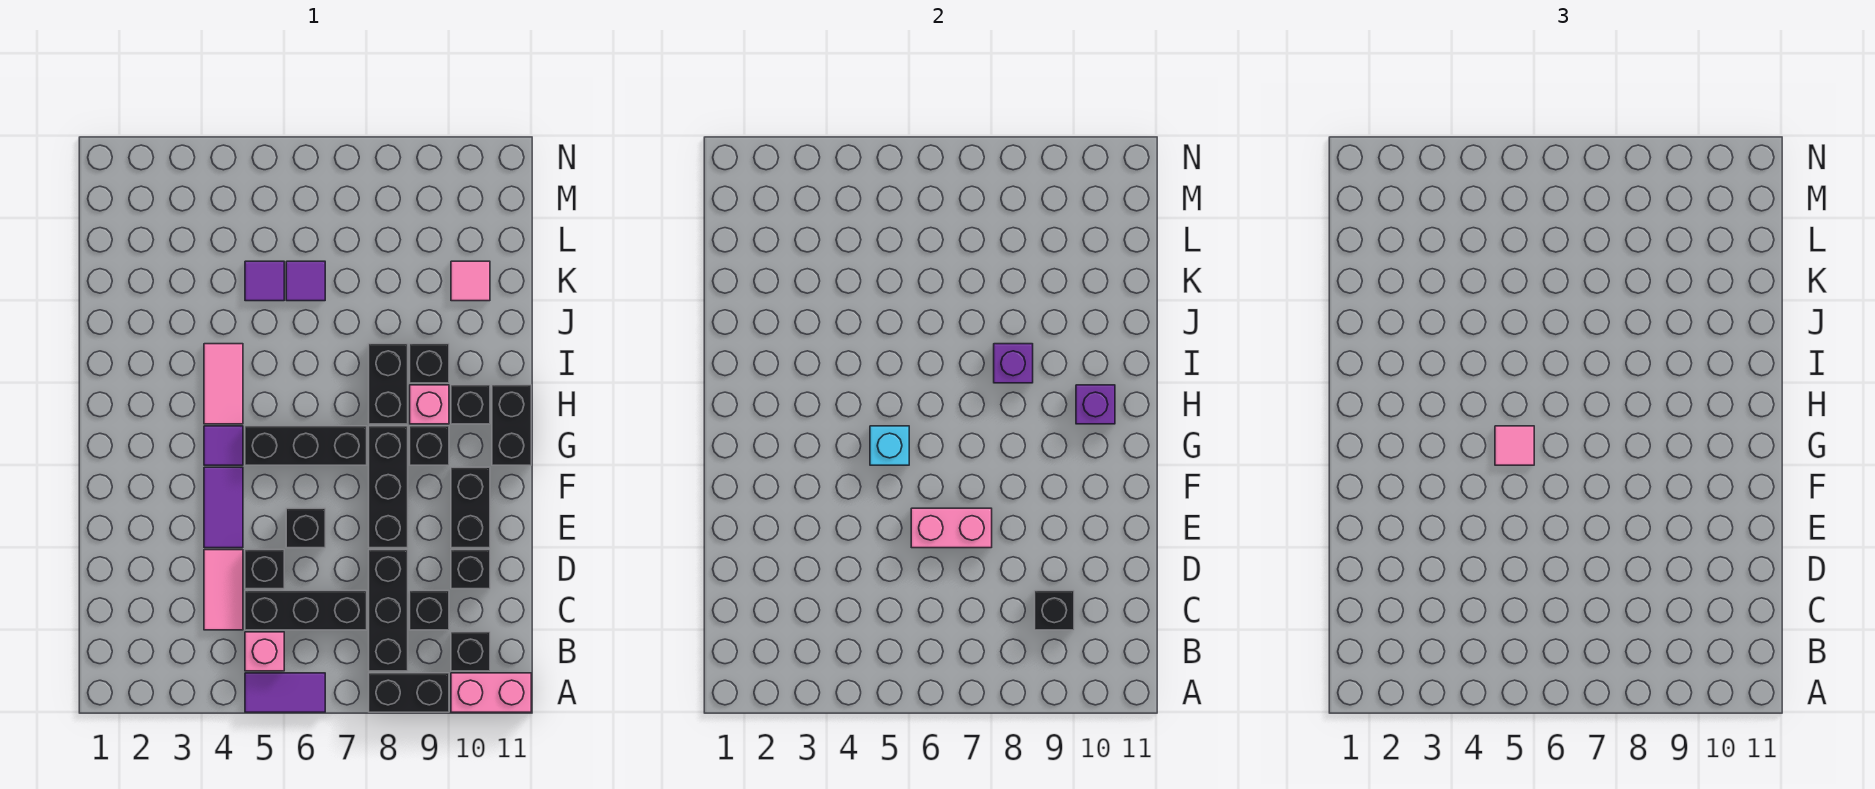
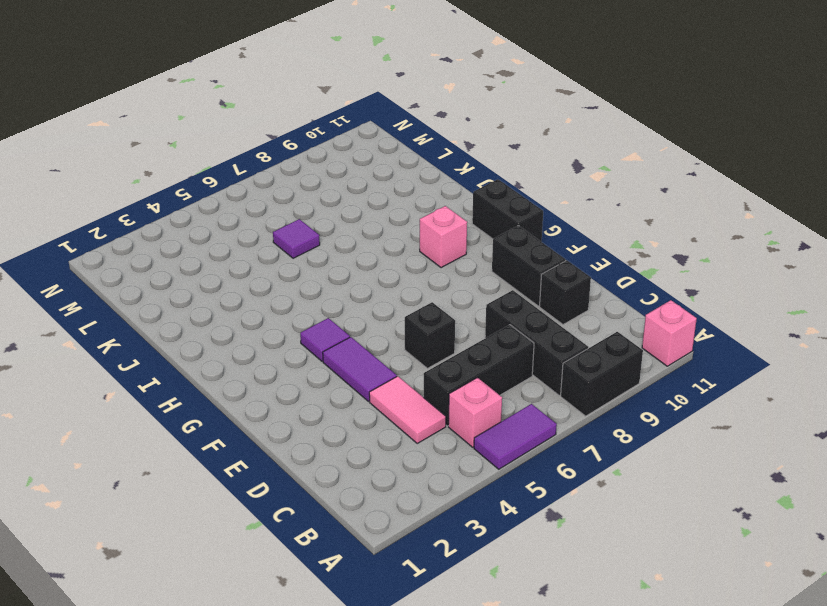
pink brick A11 level 1 -> pink brick A10:A11 level 1
none -> black brick B10 level 1
none -> black brick C9 level 1
none -> black brick D5 level 1
none -> black brick E8:G8 level 1

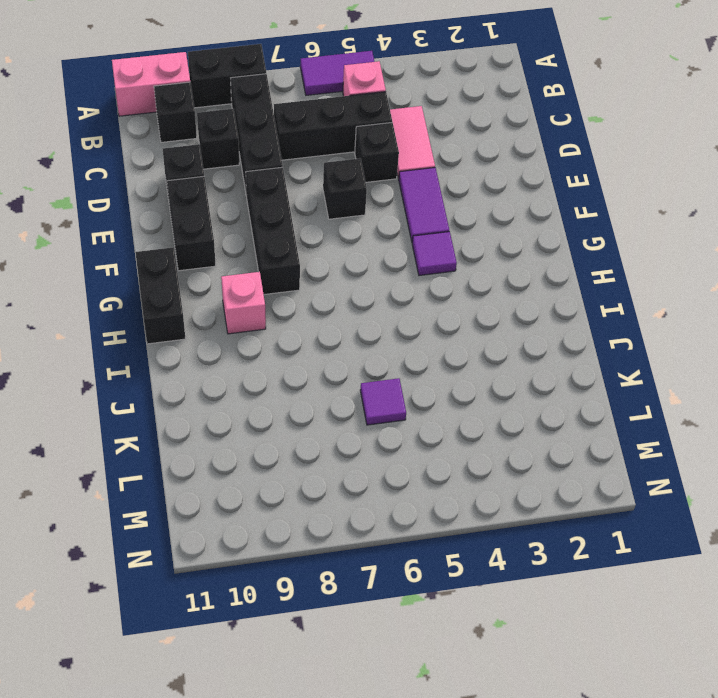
none -> black brick G5:G7 level 1
none -> black brick G9 level 1
none -> pink tile H4:I4 level 1
none -> black brick H8:I8 level 1

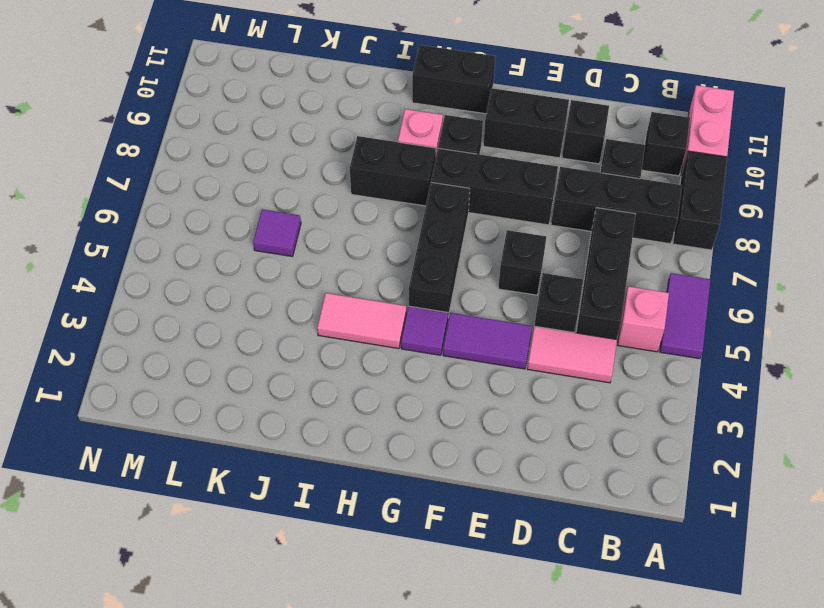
none -> black brick H10 level 1
none -> black brick I9 level 1
none -> purple tile K5 level 1
none -> pink tile K10 level 1

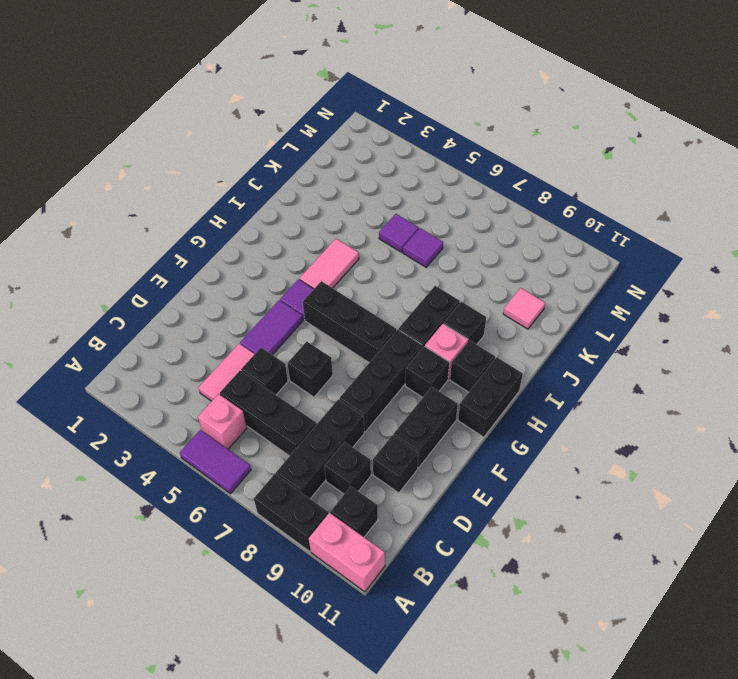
none -> black brick C9 level 2
none -> pink brick E6:E7 level 2
none -> cyan brick G5 level 2
none -> purple brick H10 level 2

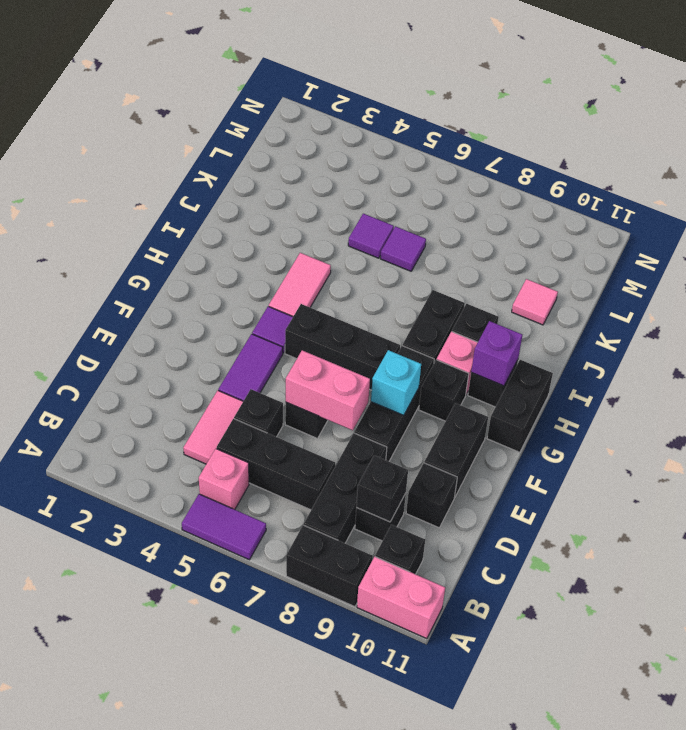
cyan brick F8 level 2 -> cyan brick G5 level 2
none -> purple brick I8 level 2
none -> pink tile G5 level 3

